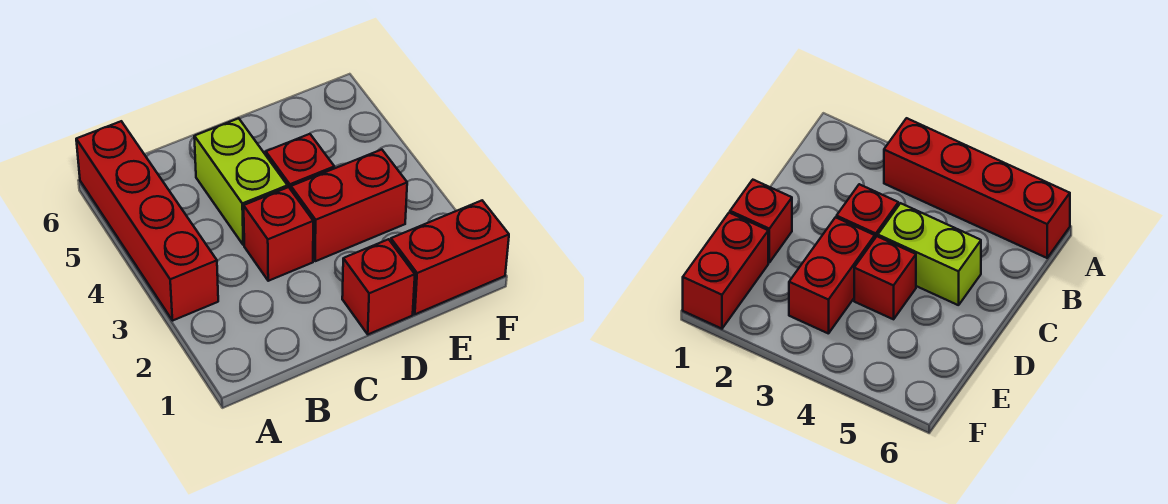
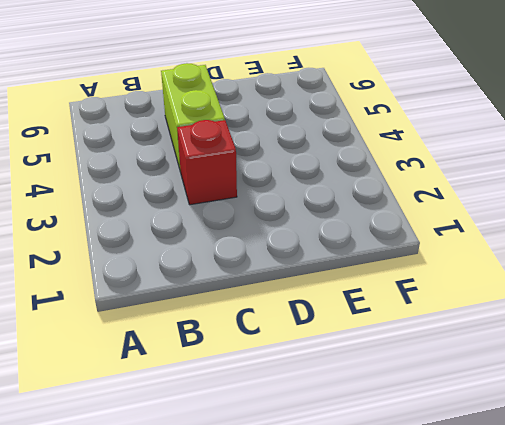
none -> red brick A3:A6 level 1
none -> red brick D1 level 1

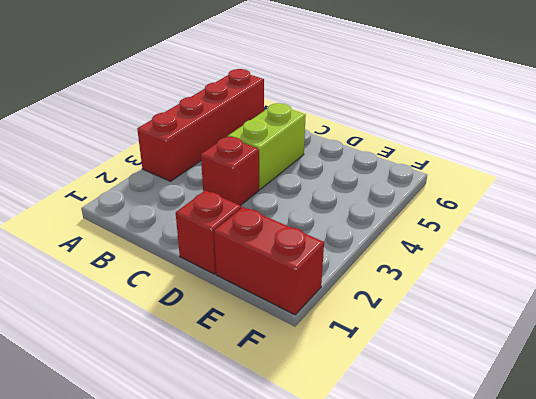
none -> red brick D3:E3 level 1
none -> red brick D4 level 1

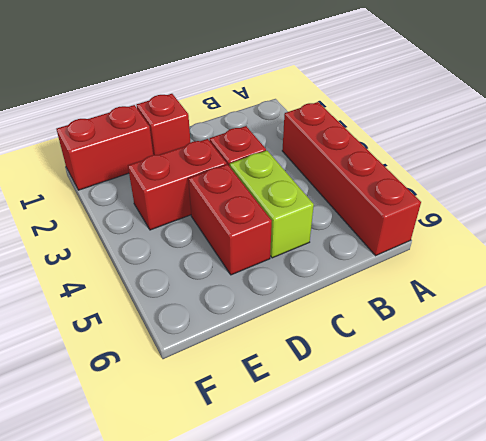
red brick D4:D5 level 1 -> red brick D4 level 1

